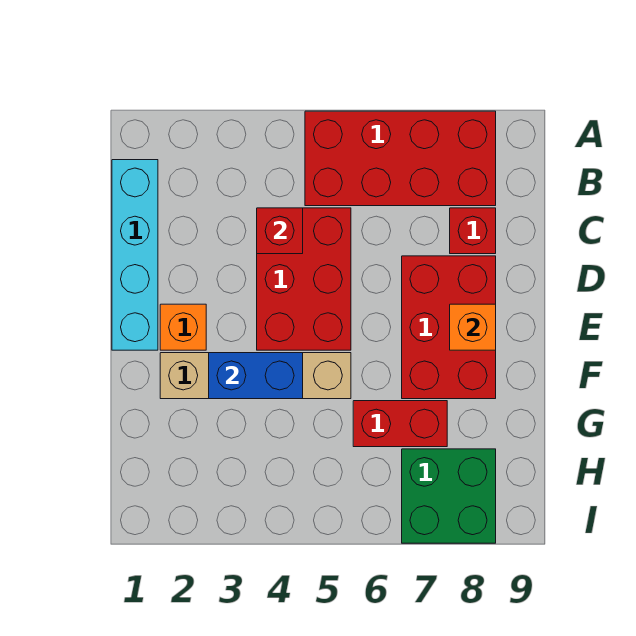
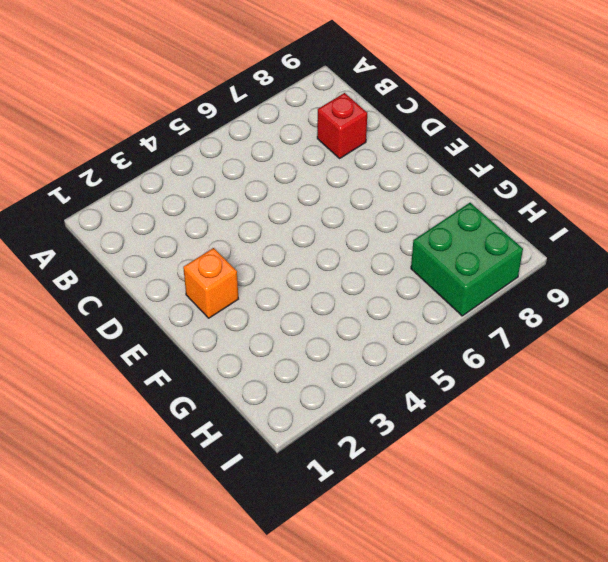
none -> red brick A5:B8 level 1
none -> cyan brick B1:E1 level 1
none -> red brick C4:E5 level 1

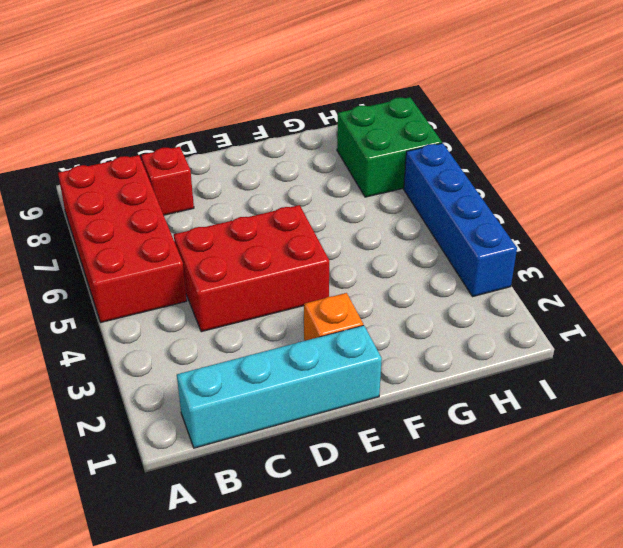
blue brick I3:I6 level 1 -> none
none -> red brick D7:F8 level 1
none -> tan brick F2:F5 level 1
none -> red brick G6:G7 level 1

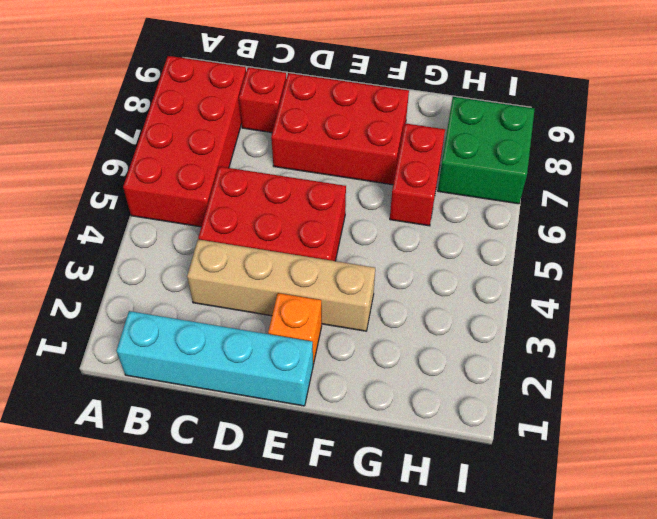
tan brick C3:F3 level 1 -> tan brick F2:F5 level 1
none -> red brick C4 level 2
none -> orange brick E8 level 2
none -> blue brick F3:F4 level 2

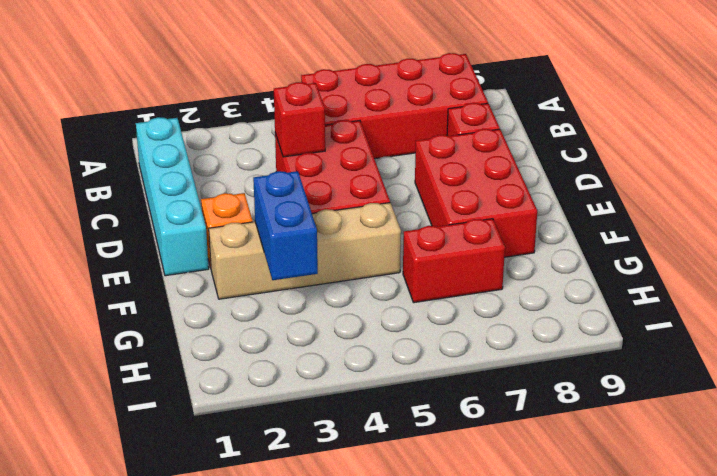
blue brick F3:G3 level 2 -> blue brick F3:F4 level 2
none -> green brick H7:I8 level 1
none -> orange brick E8 level 2

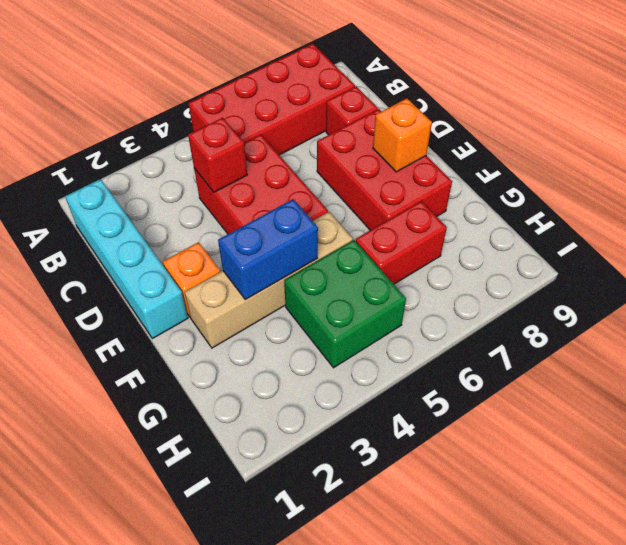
green brick G4:H5 level 1 -> green brick H7:I8 level 1

